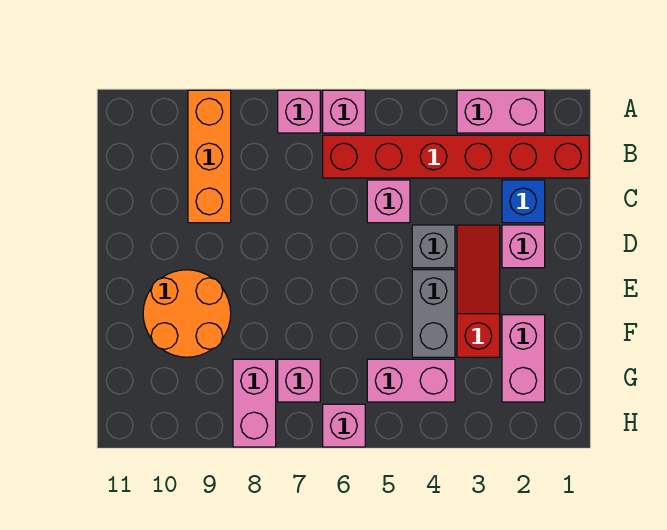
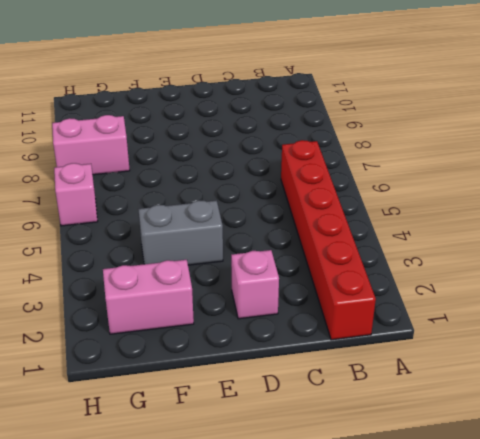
none -> pink brick A2:A3 level 1
none -> pink brick A6 level 1
none -> pink brick A7 level 1

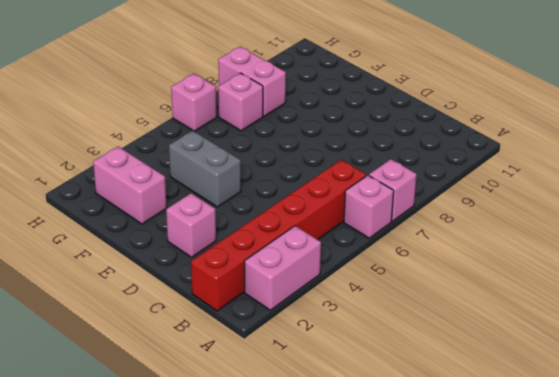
none -> orange brick A9:C9 level 1
none -> blue brick C2 level 1
none -> pink brick C5 level 1

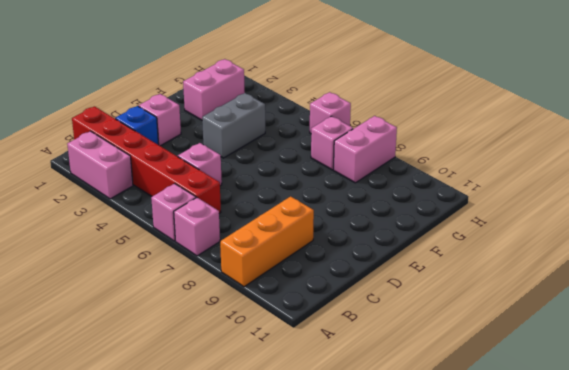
none -> red slope D3:F3 level 1 top F
none -> grey brick D4 level 1
none -> orange round brick E9:F10 level 1

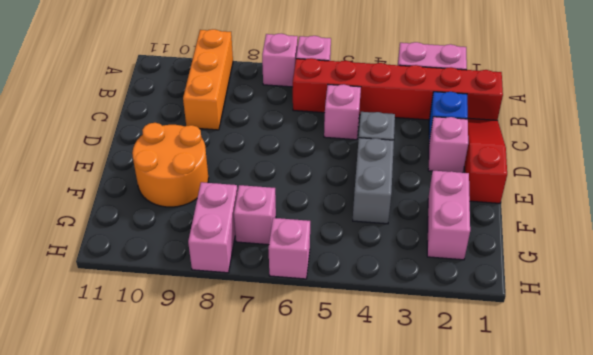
red slope C1:E1 level 1 top E -> red slope D3:F3 level 1 top F
none -> pink brick G4:G5 level 1

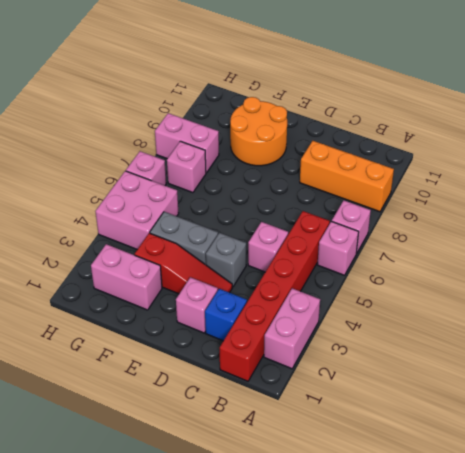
pink brick G4:H5 level 1 -> pink brick G4:G5 level 1

